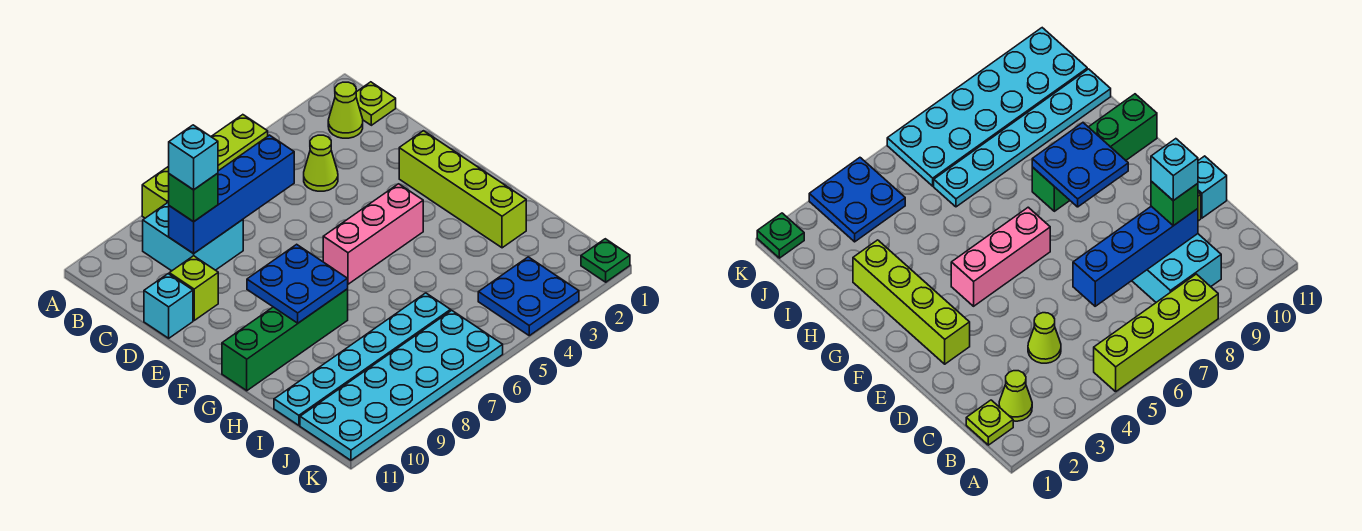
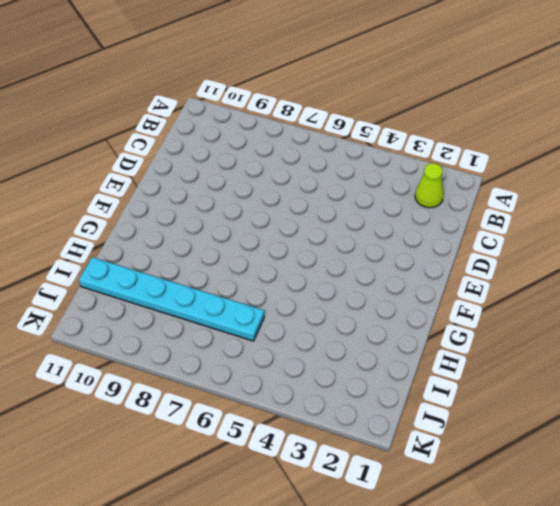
none -> lime brick A5:A8 level 1
none -> lime plate B1 level 1
none -> cyan brick B8:C9 level 1

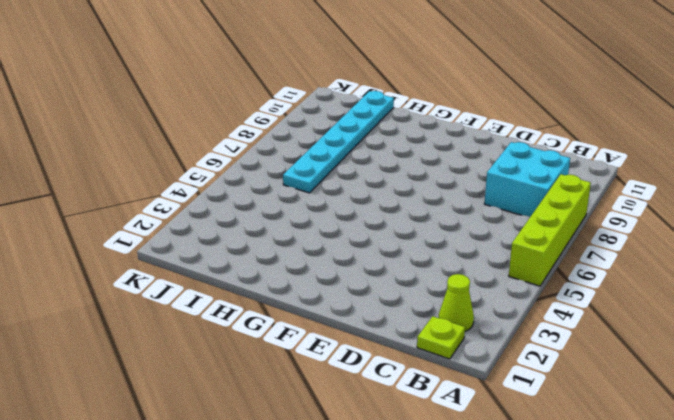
none -> lime cone C4 level 1
none -> lime brick D10 level 1
none -> cyan brick D11 level 1

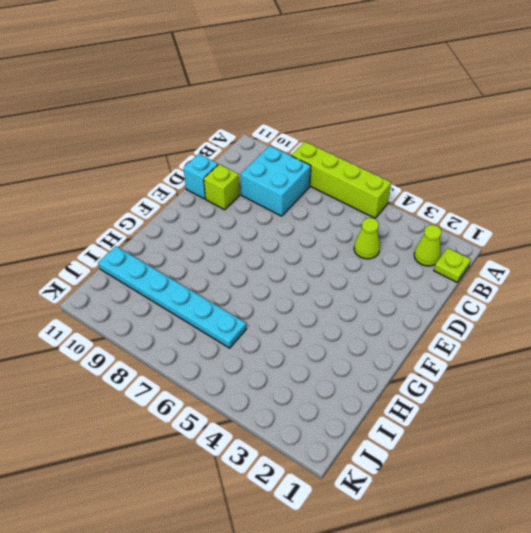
none -> lime brick E2:H2 level 1
none -> pink brick F4:F6 level 1
none -> green brick G8:G11 level 1

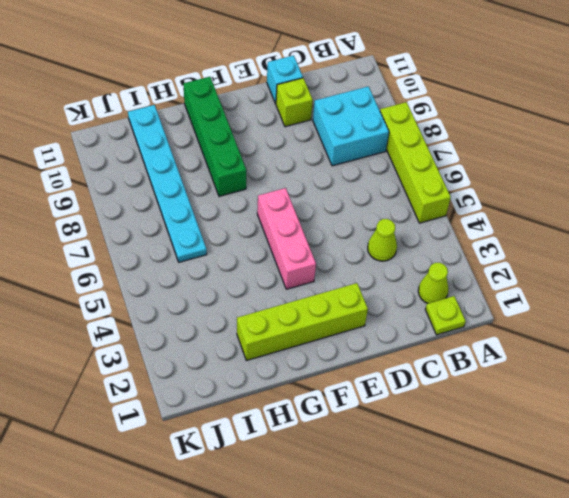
none -> blue plate J3:K4 level 1
none -> cyan plate J6:K11 level 1
none -> green plate K1 level 1

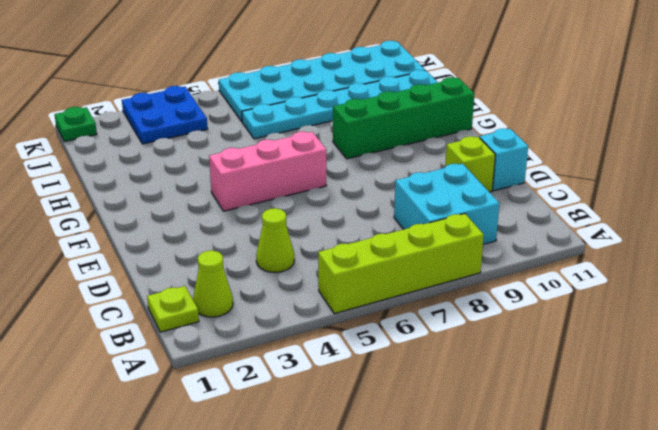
none -> lime brick E2:H2 level 1
none -> blue brick C6:C9 level 2
none -> blue plate F8:G9 level 2

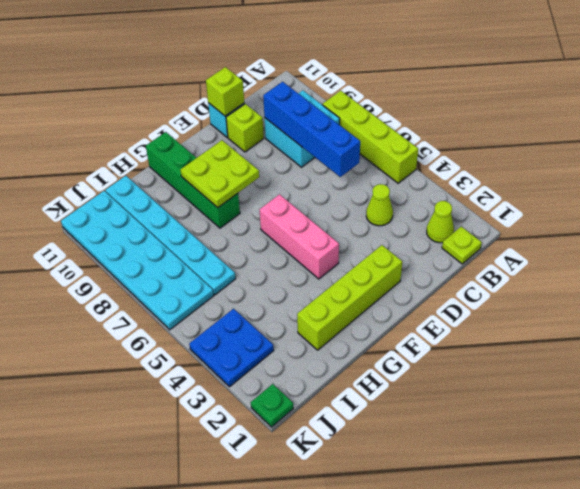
lime brick D11 level 2 -> none
lime plate F8:G9 level 2 -> blue plate F8:G9 level 2
none -> green brick C9 level 3
none -> cyan brick C9 level 4

